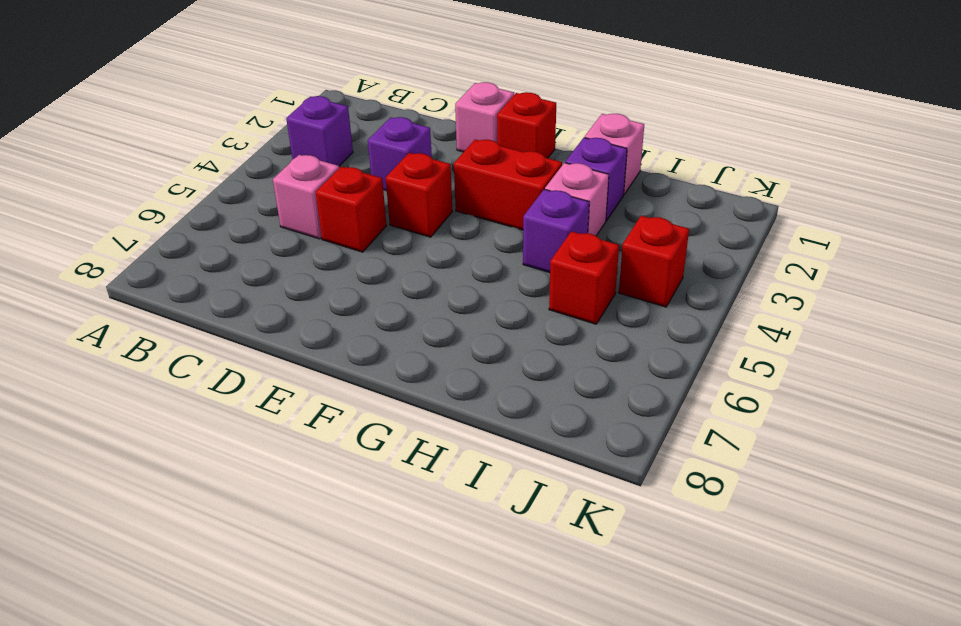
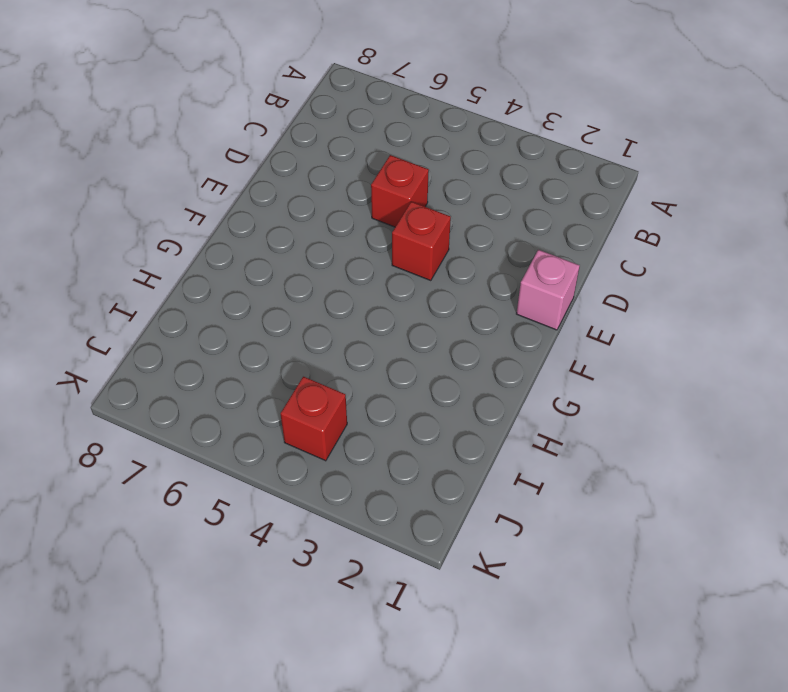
none -> purple brick B3 level 1
none -> pink brick C5 level 1
none -> purple brick D3 level 1

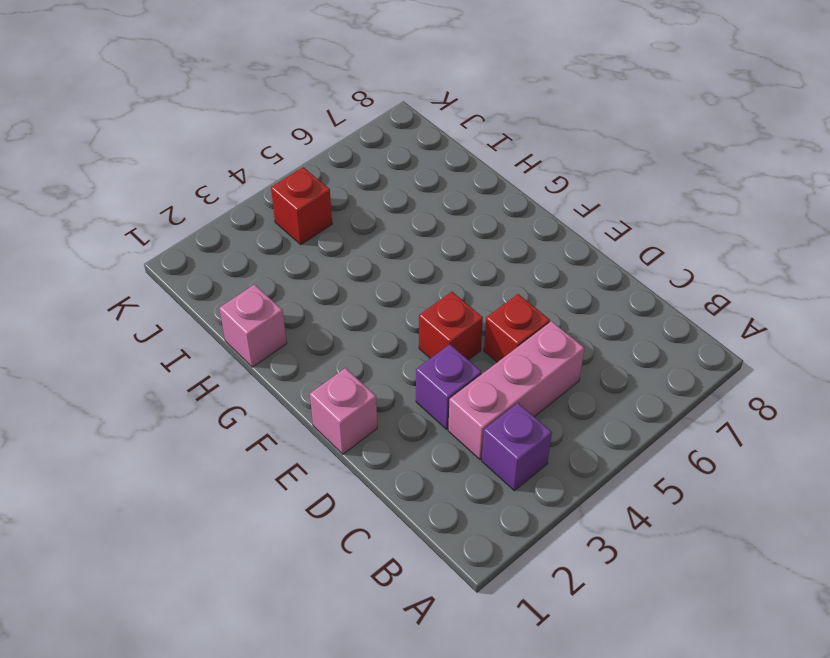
pink brick C3:C5 level 1 -> pink brick C5 level 1
none -> red brick F1 level 1
none -> red brick F3:G3 level 1
none -> purple brick H2 level 1

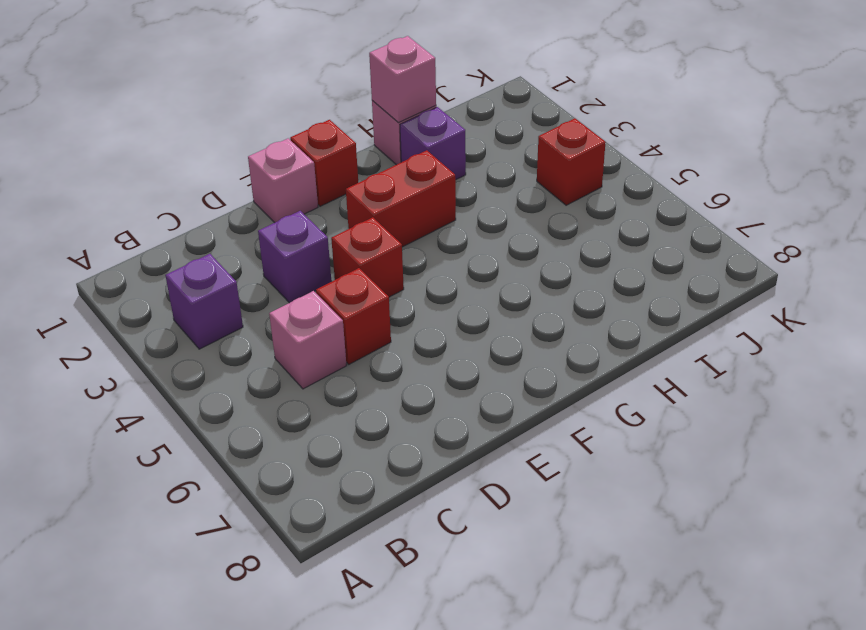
pink brick H1 level 2 -> pink brick H3 level 1
none -> purple brick H4 level 1
none -> red brick I5 level 1

